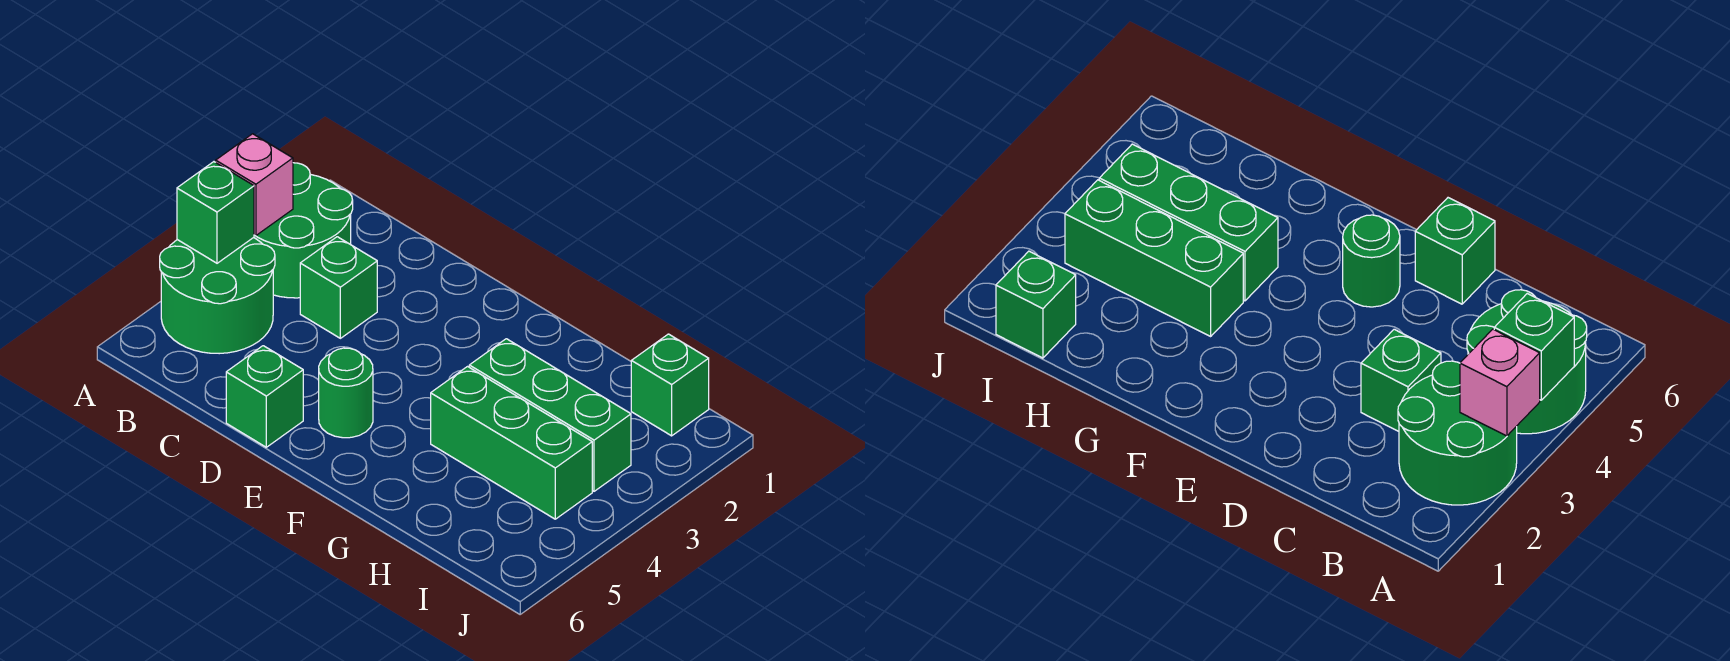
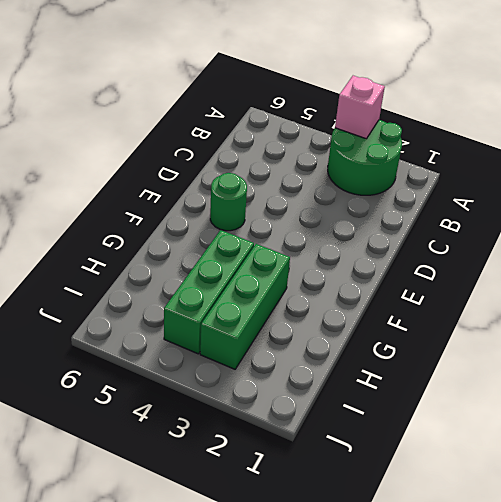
none -> green round brick A4:B5 level 1
none -> green brick C3 level 1

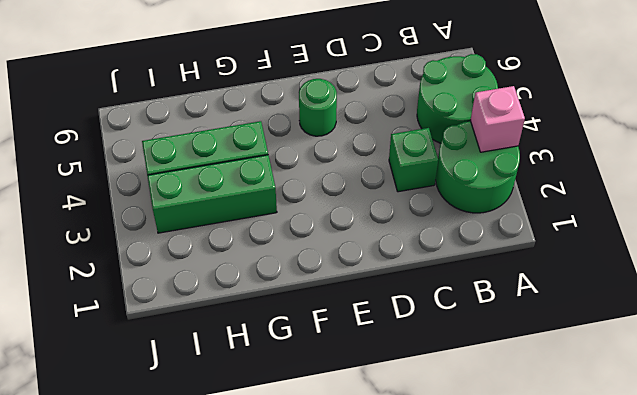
none -> green brick D6 level 1
none -> green brick I1 level 1

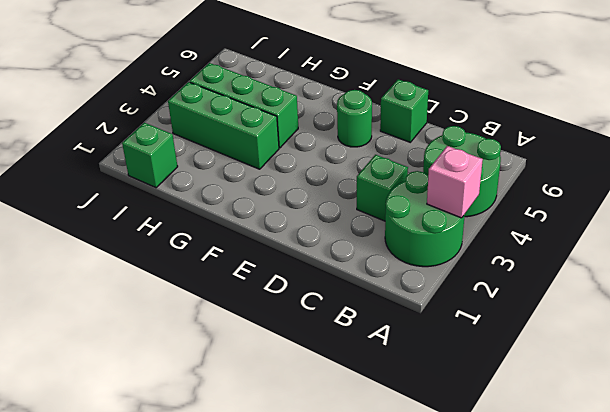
none -> green brick A4 level 2

